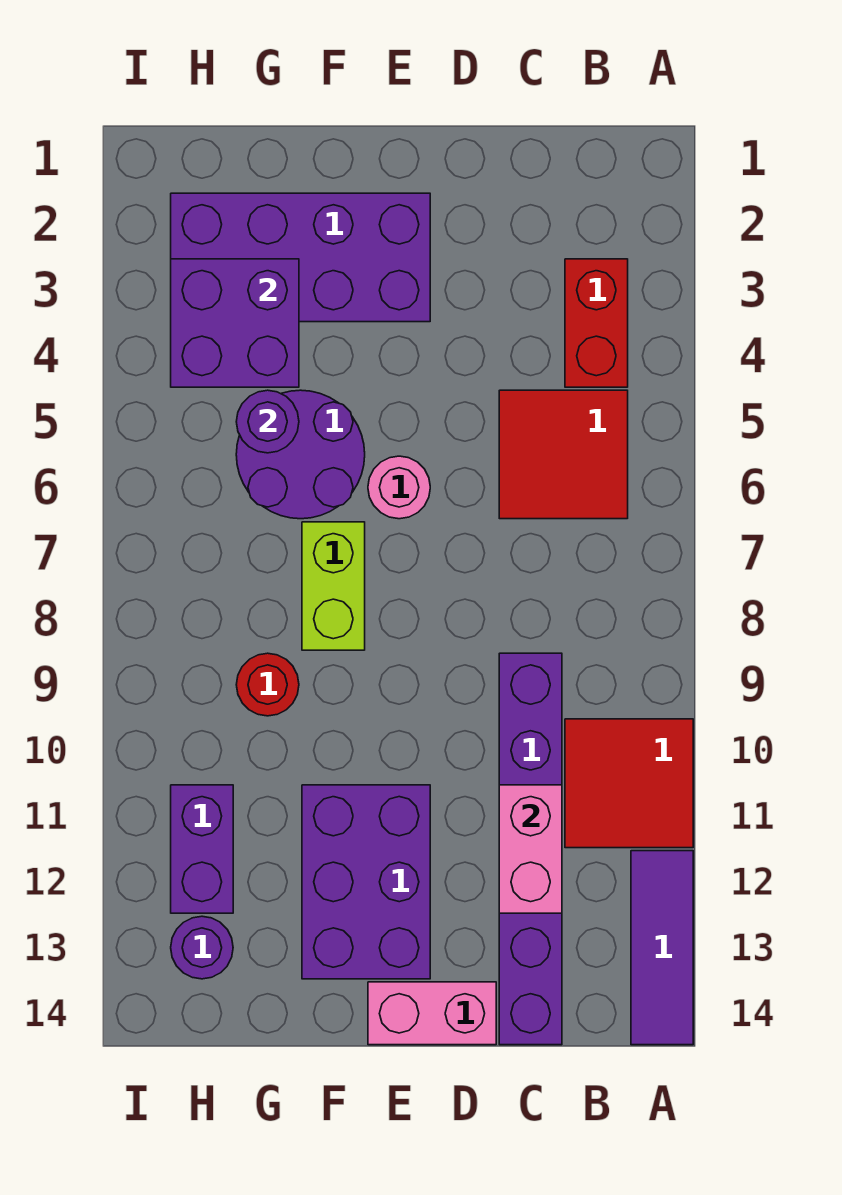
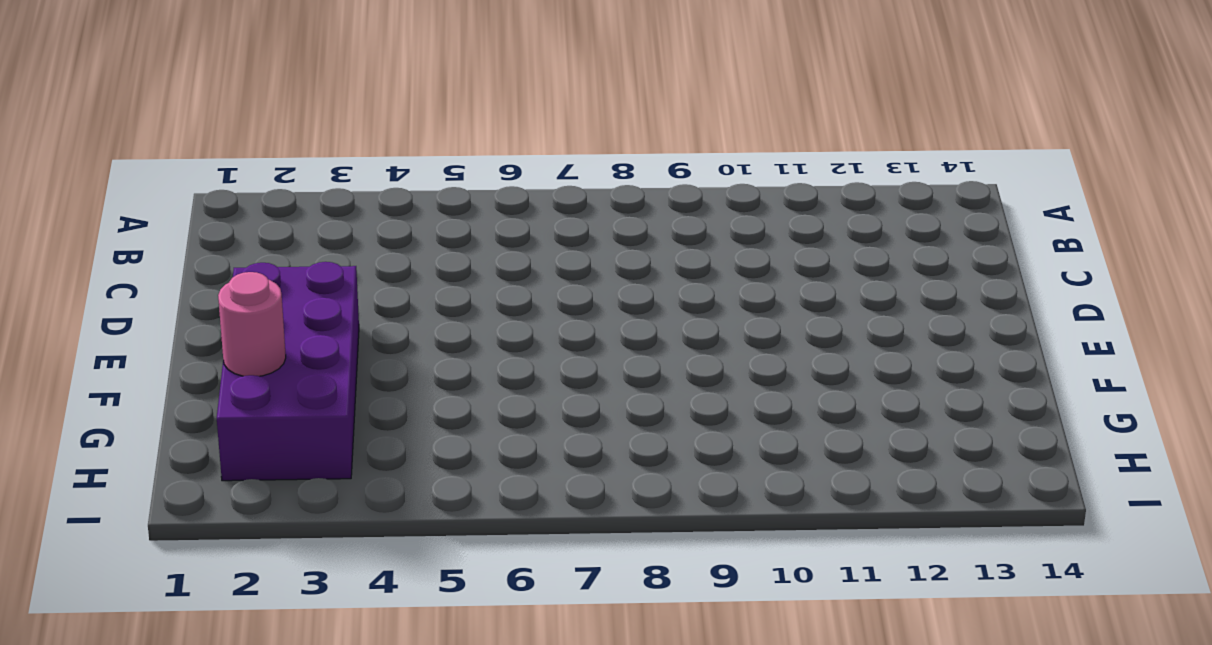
pink round brick G2 level 2 -> pink round brick E6 level 1
none -> red tile A10:B11 level 1
none -> purple tile A12:A14 level 1
none -> red brick B3:B4 level 1

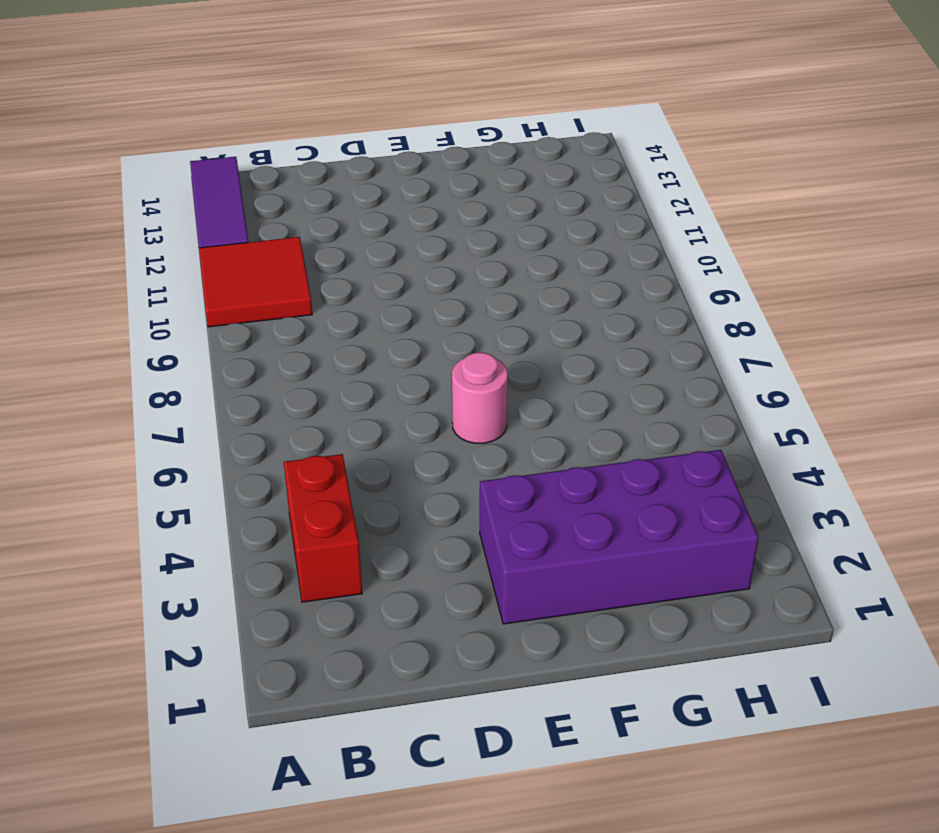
none -> red tile B5:C6 level 1
none -> purple brick C9:C14 level 1
none -> pink brick D14:E14 level 1

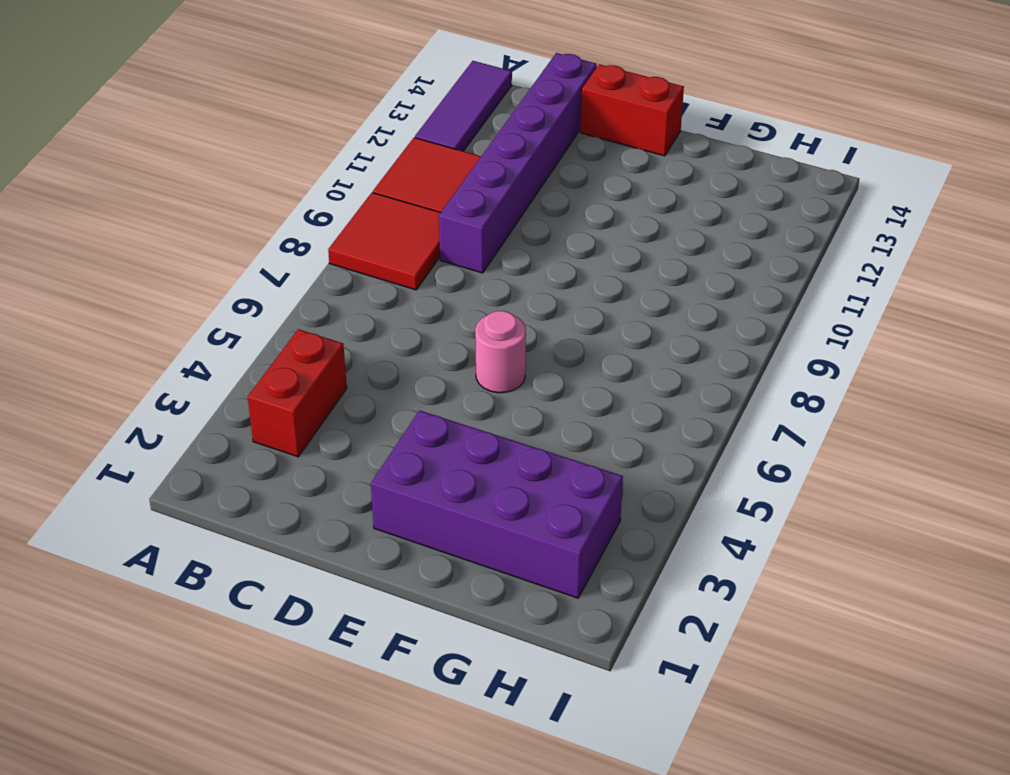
red tile A8:B9 level 1 -> red tile B5:C6 level 1
red brick D14:E14 level 1 -> pink brick D14:E14 level 1
none -> purple brick E11:F13 level 1
none -> purple round brick F5:G6 level 1
none -> lime brick F7:F8 level 1

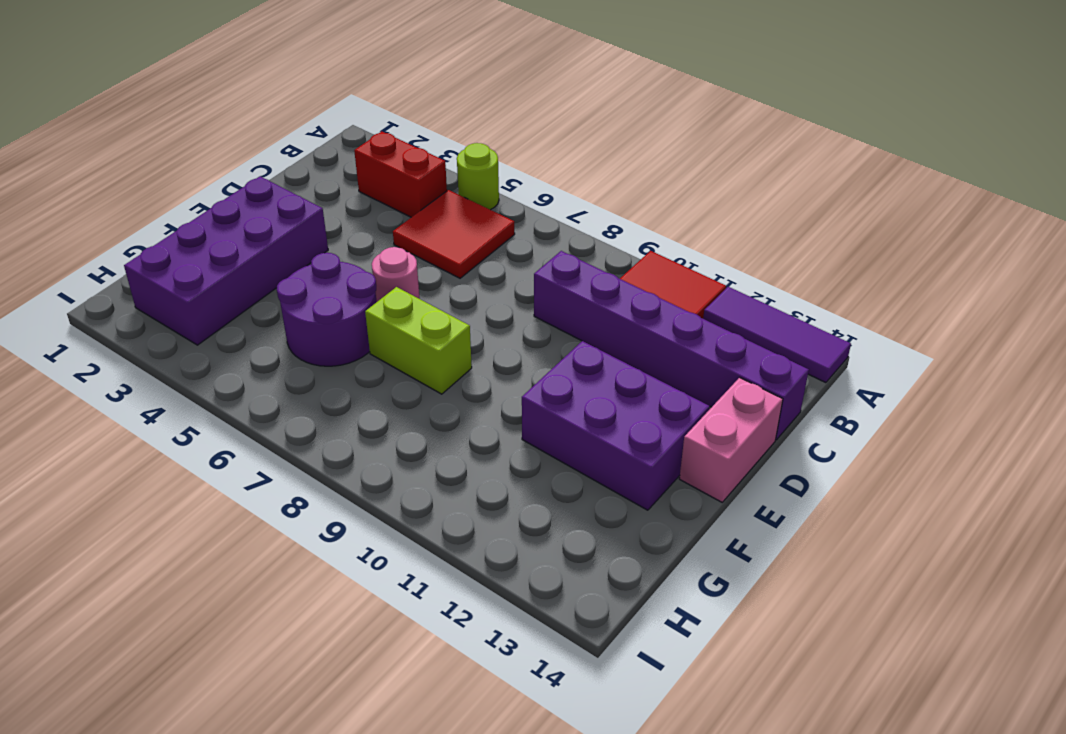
lime round brick A5 level 1 -> none
none -> red round brick G9 level 1
none -> purple brick H11:H12 level 1
none -> purple round brick H13 level 1

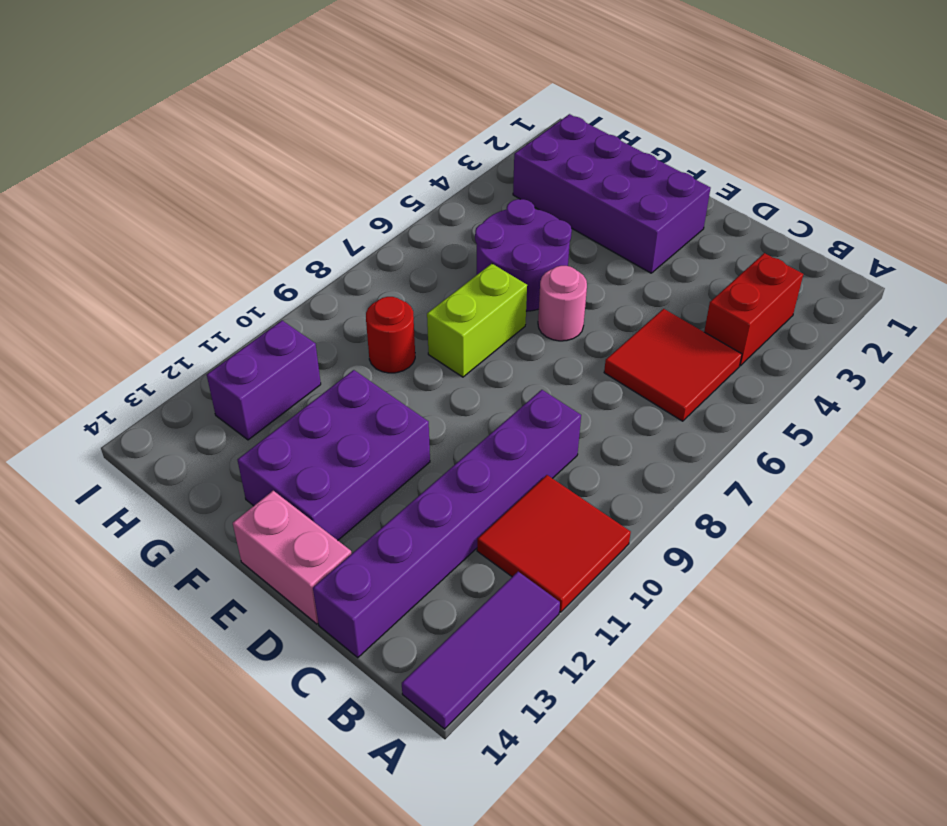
none -> purple round brick H13 level 1
none -> pink brick C11:C12 level 2
none -> purple brick G3:H4 level 2

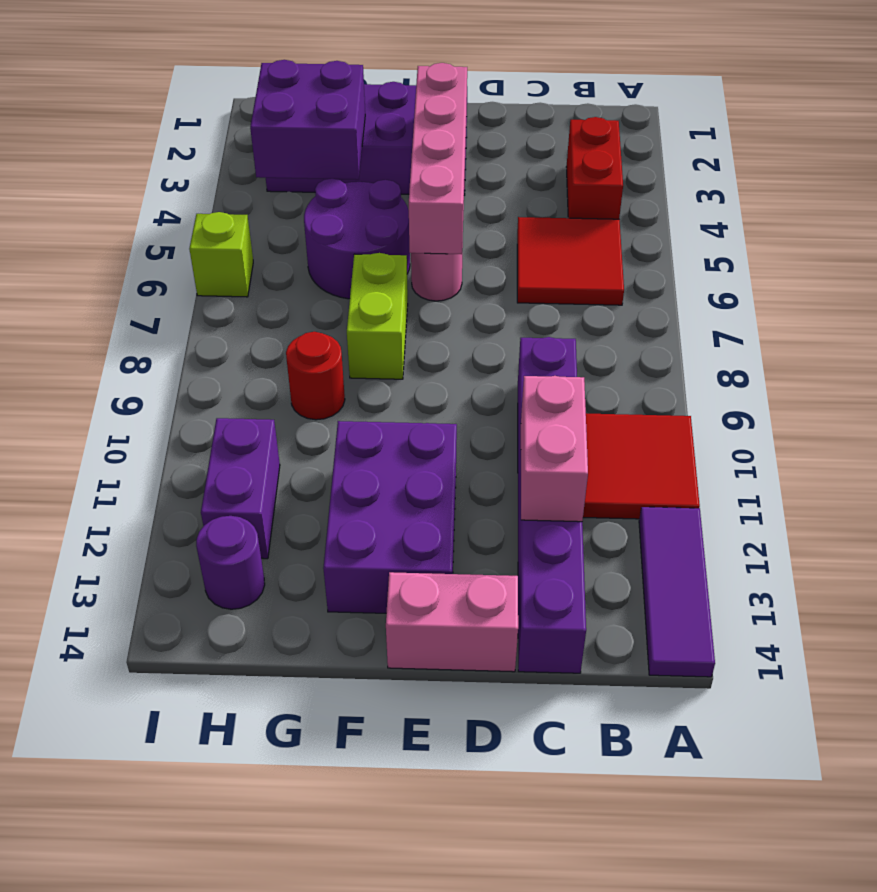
pink brick E3:E6 level 2 -> none
lime brick I6 level 1 -> none
none -> purple round brick G5 level 2

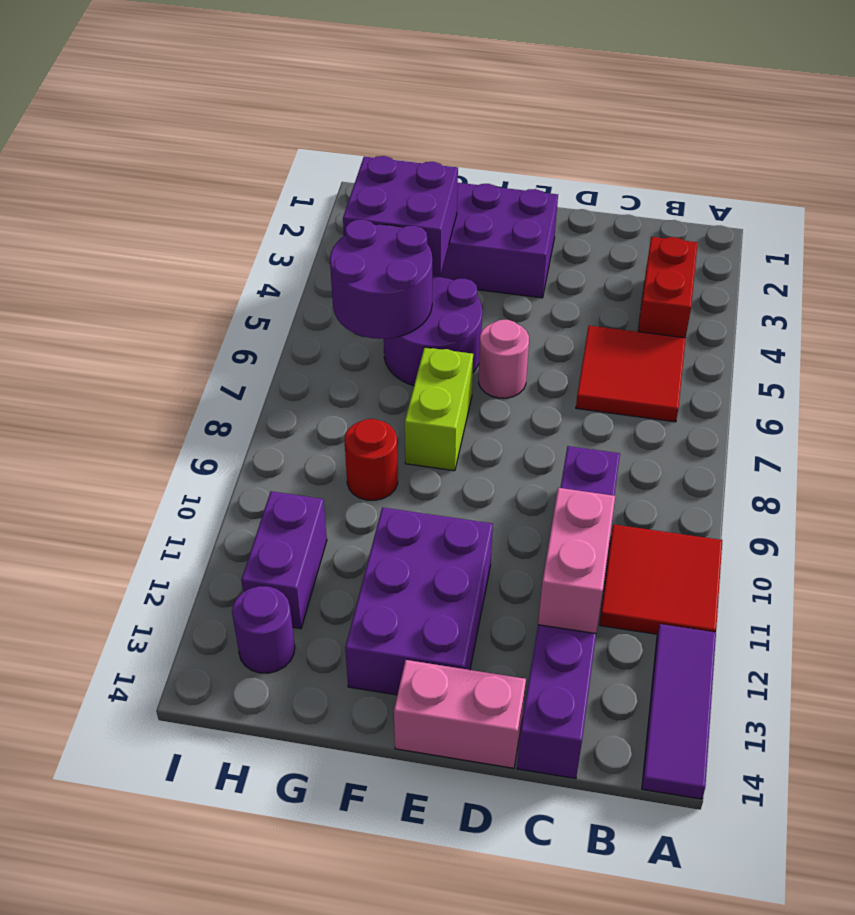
purple round brick G5:H6 level 2 -> purple round brick G5 level 2

